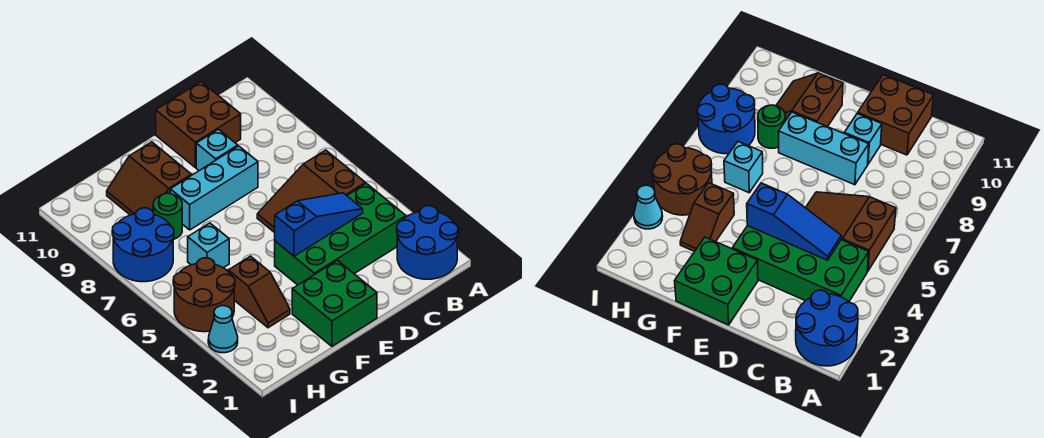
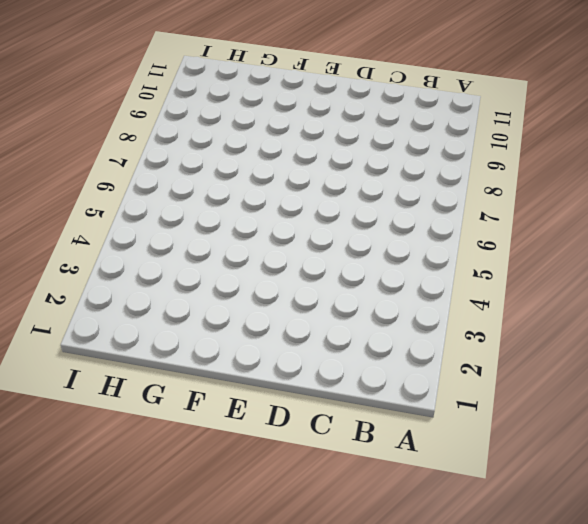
none -> blue round brick A1:B2 level 1
none -> green brick B3:E4 level 1
none -> brown slope B5:D6 level 1 top B

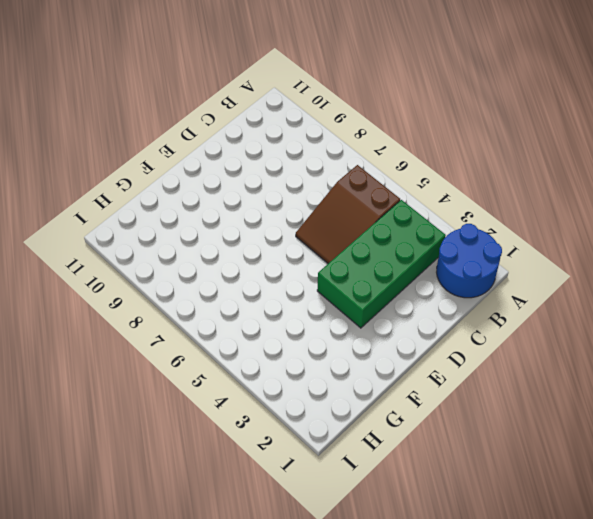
none -> brown brick C10:D11 level 1
none -> cyan brick D8:F8 level 1
none -> cyan brick D9 level 1

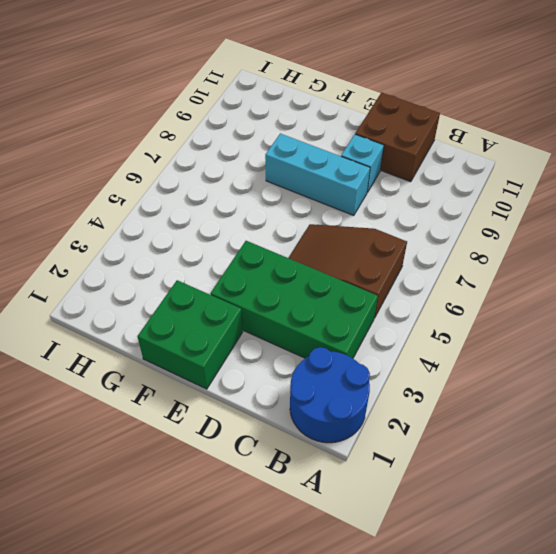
none -> brown slope F9:G10 level 1 top F
none -> brown slope G3:G4 level 1 top 4
none -> cyan brick G6 level 1

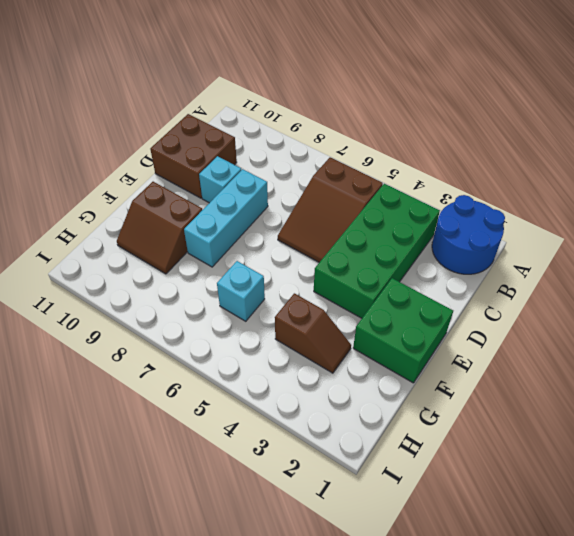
none -> green round brick G8 level 1
none -> brown round brick H4:I5 level 1
none -> blue round brick H7:I8 level 1

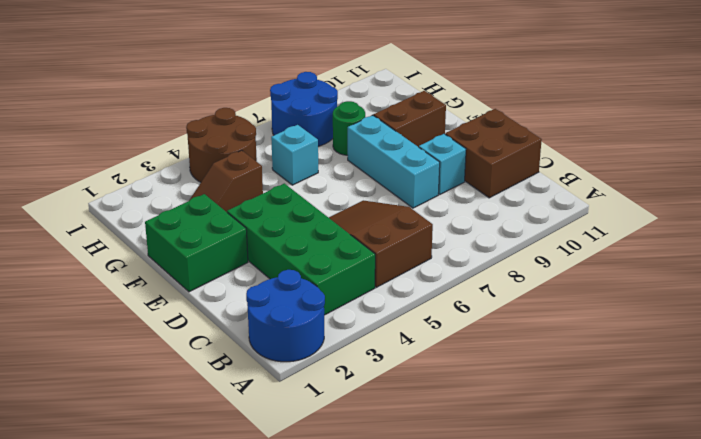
none -> cyan cone I3 level 1
none -> blue slope C4:E4 level 2 top E

